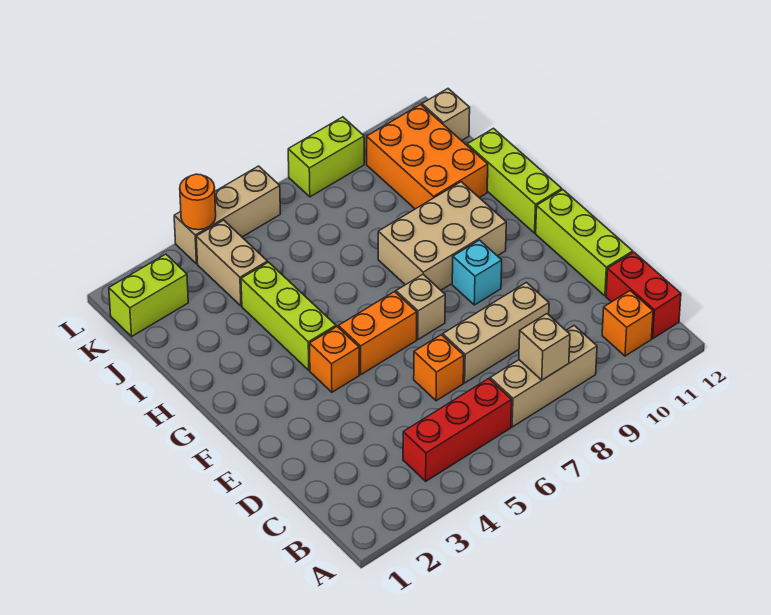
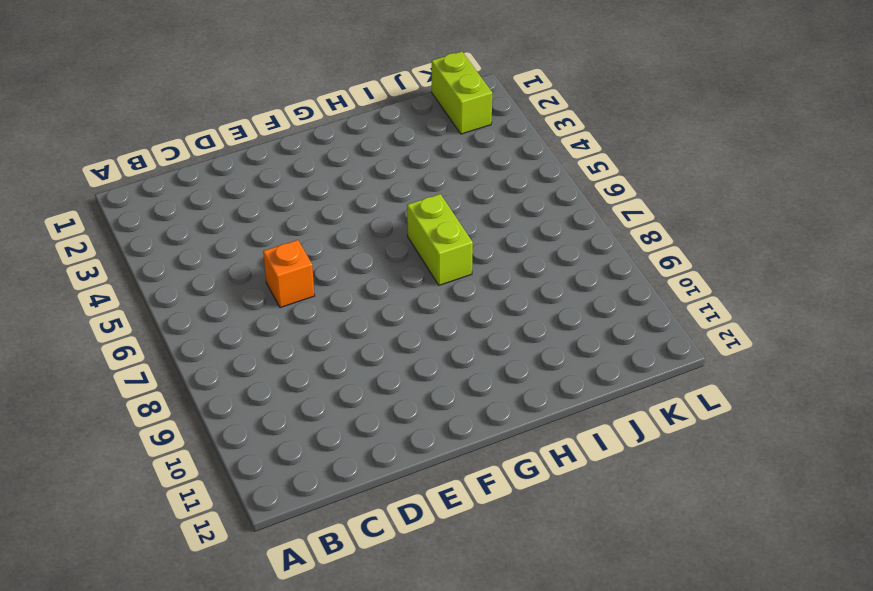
lime brick H6:H7 level 1 -> lime brick L8:L9 level 1
none -> red brick B4:B6 level 1
none -> tan brick B7:B9 level 1
none -> orange brick B11 level 1

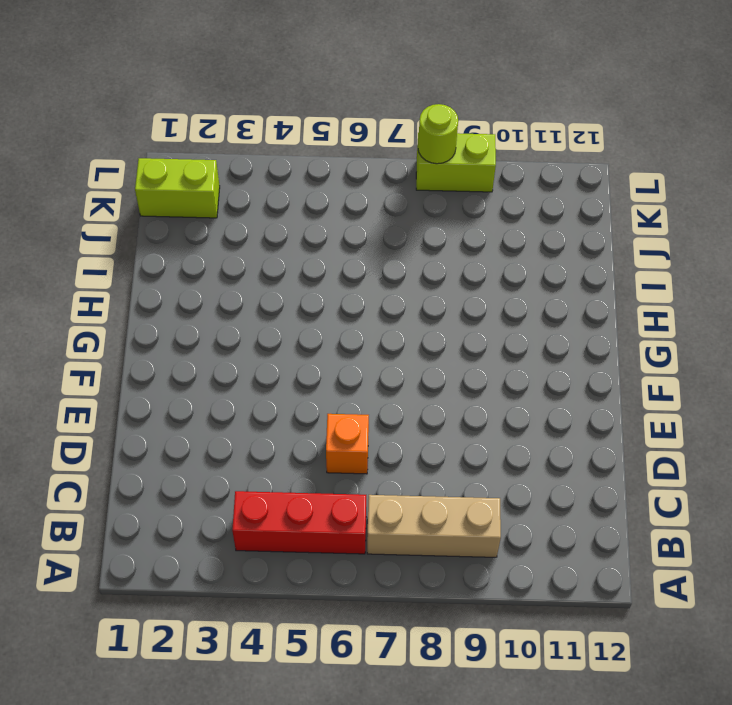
lime round brick L8 level 2 -> none
none -> orange brick B11 level 1
none -> red brick B12:C12 level 1
none -> tan brick D7:D9 level 1

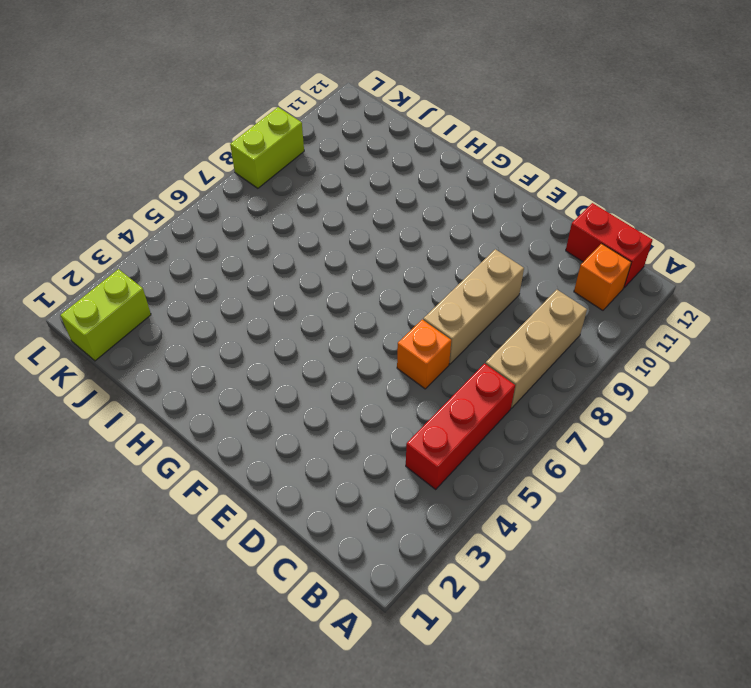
none -> lime brick D12:F12 level 1
none -> orange brick F4 level 1
none -> orange brick F5:F6 level 1

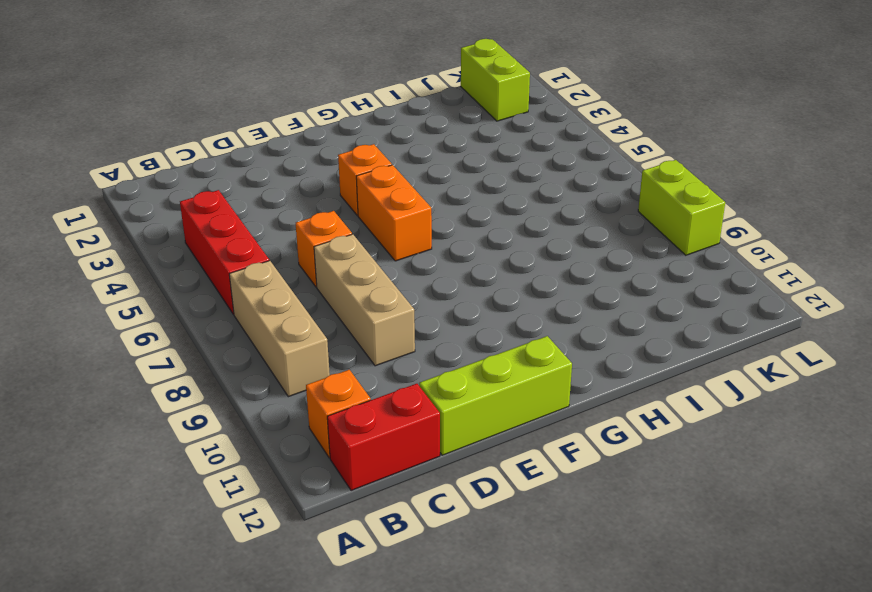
none -> tan brick F7 level 1
none -> cyan brick F9 level 1
none -> lime brick G4:I4 level 1

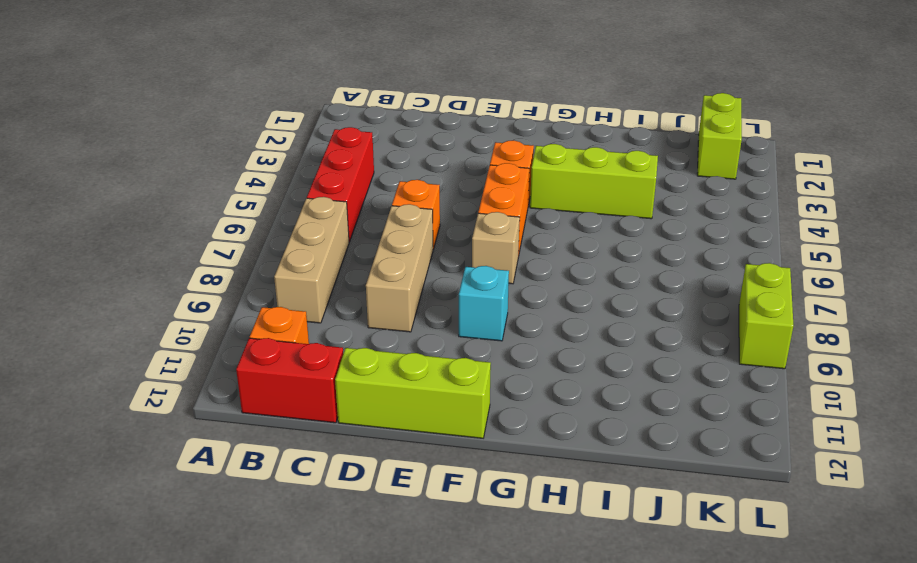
none -> tan brick G8:H10 level 1
none -> lime brick G12:I12 level 1
none -> orange brick I10:K11 level 1

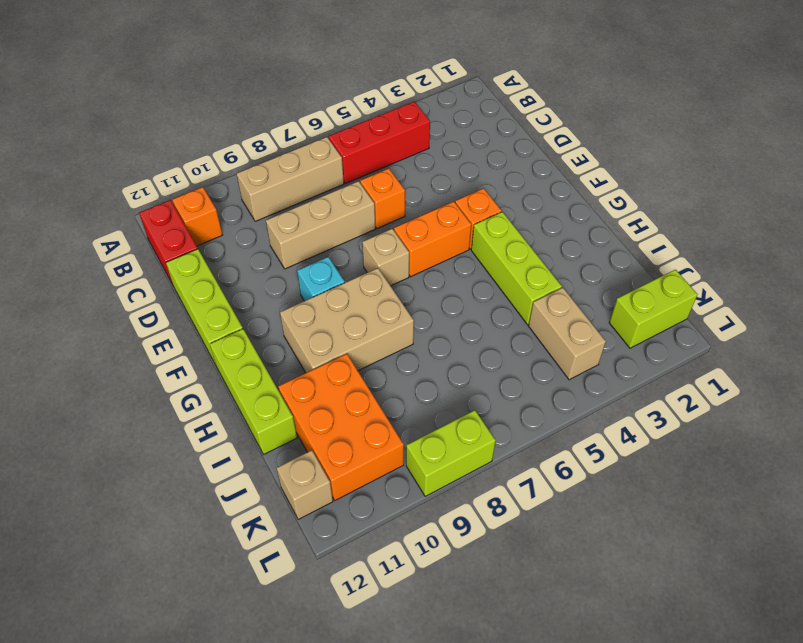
none -> tan brick L4:L6 level 1
none -> tan brick B8 level 2
none -> orange round brick L4 level 2

